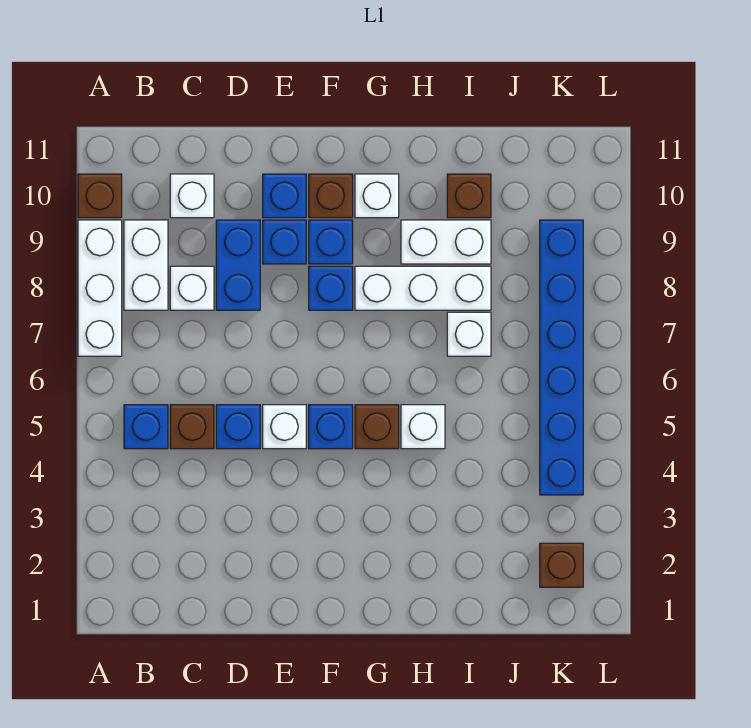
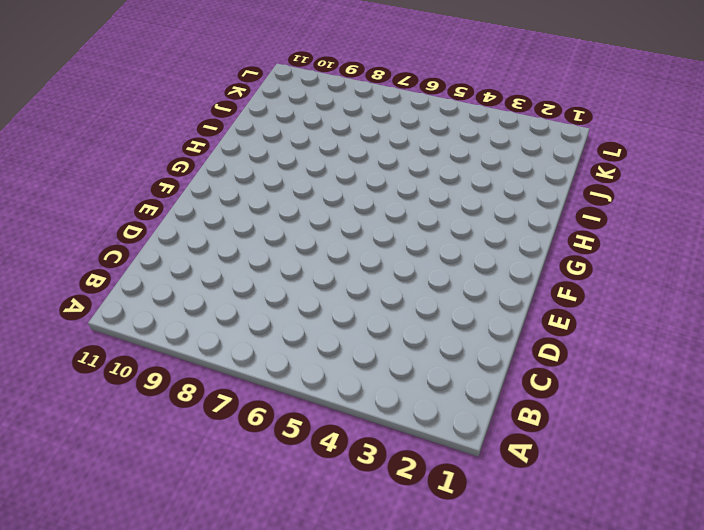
none -> white brick A7:A9 level 1
none -> brown brick A10 level 1
none -> blue brick B5 level 1

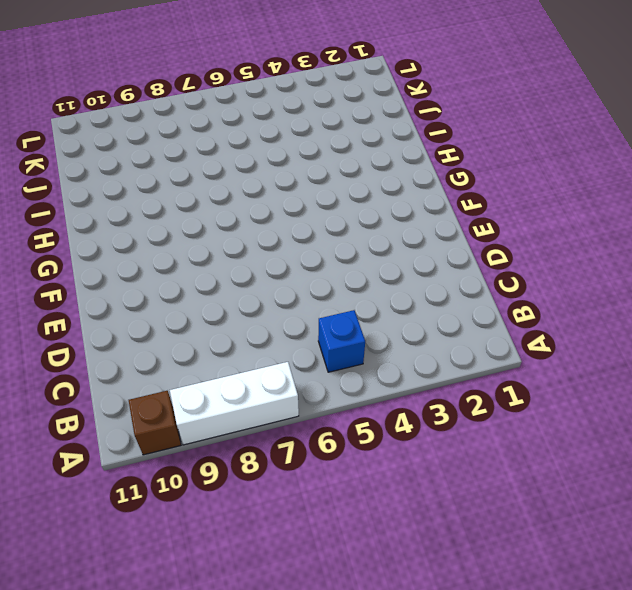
none -> white brick B8:B9 level 1
none -> brown brick C5 level 1
none -> white brick C8 level 1

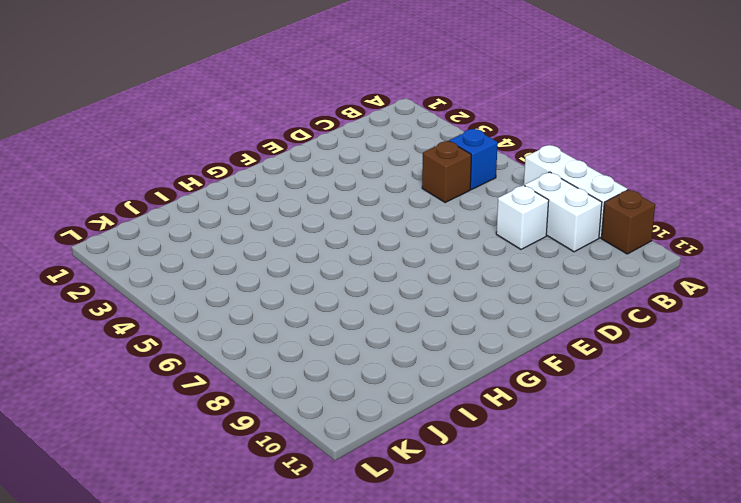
none -> white brick C10 level 1
none -> blue brick D5 level 1
none -> blue brick D8:D9 level 1

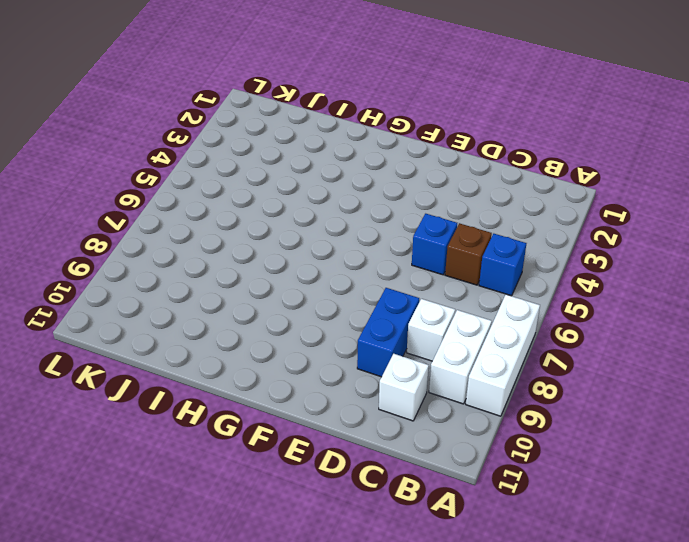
none -> brown brick A10 level 1
none -> white brick E5 level 1
none -> blue brick E9 level 1

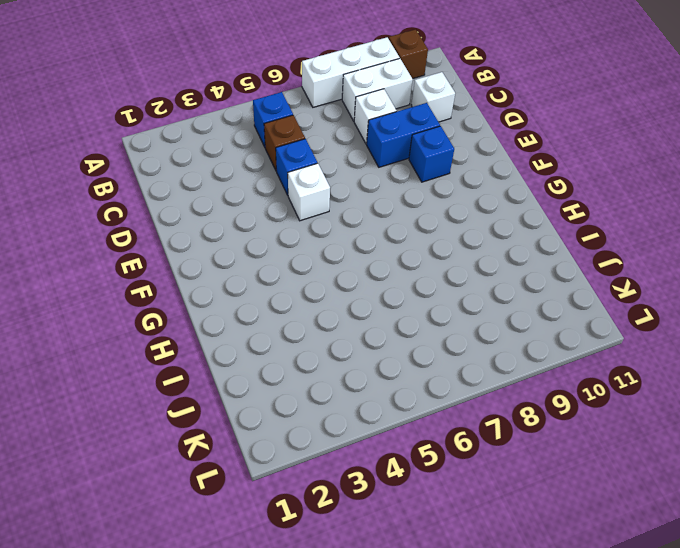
none -> blue brick E10 level 1
none -> blue brick F5 level 1
none -> blue brick F8 level 1

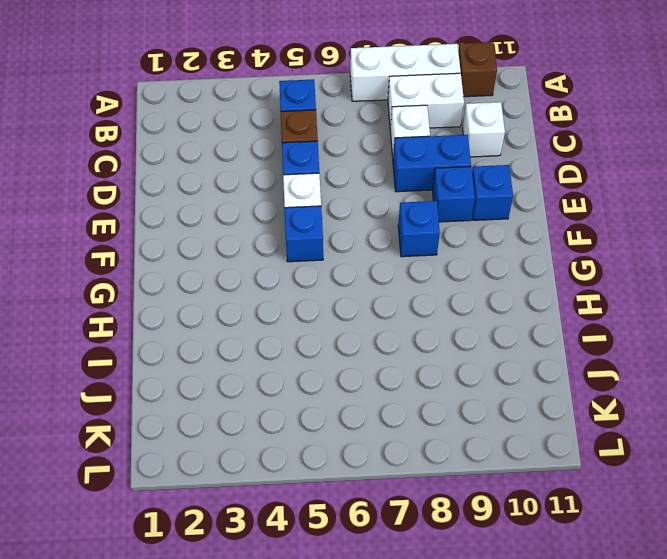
none -> blue brick F9 level 1
none -> brown brick F10 level 1
none -> brown brick G5 level 1

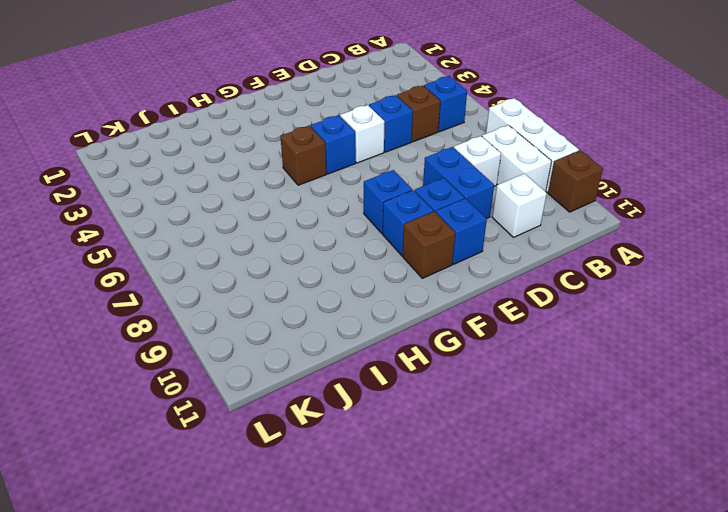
none -> white brick G8:I8 level 1
none -> white brick G10 level 1
none -> white brick H5 level 1

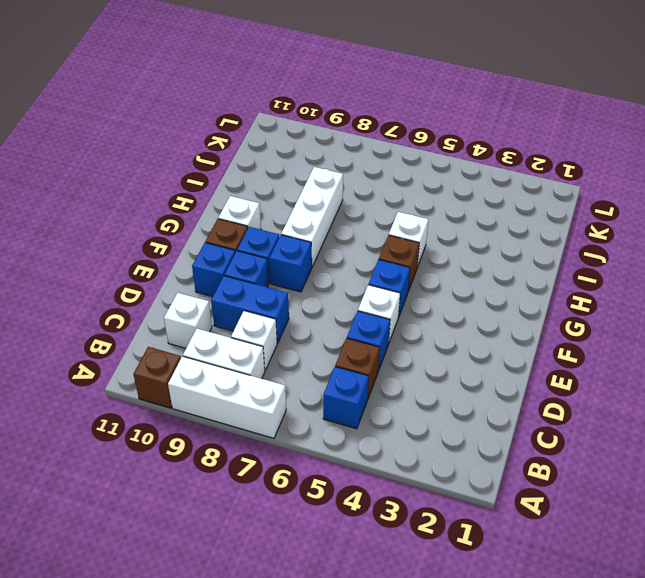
none -> white brick H9:I9 level 1
none -> white brick I7 level 1
none -> brown brick I10 level 1

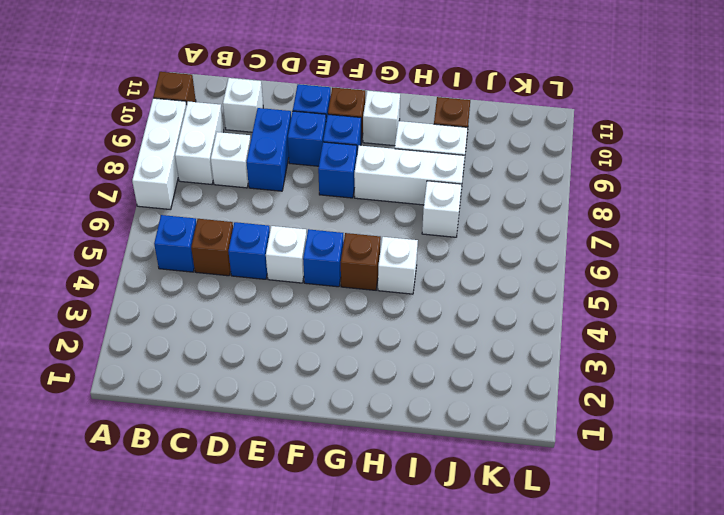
none -> brown brick K2 level 1
none -> blue brick K4:K9 level 1

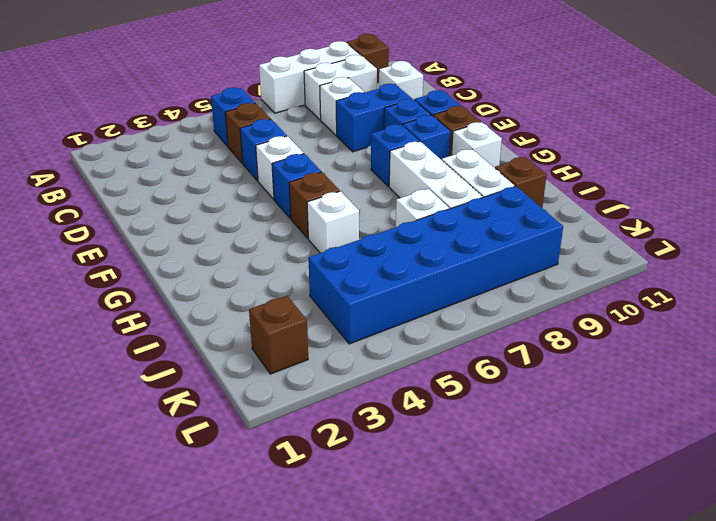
blue brick J4:K9 level 1 -> blue brick K4:K9 level 1

